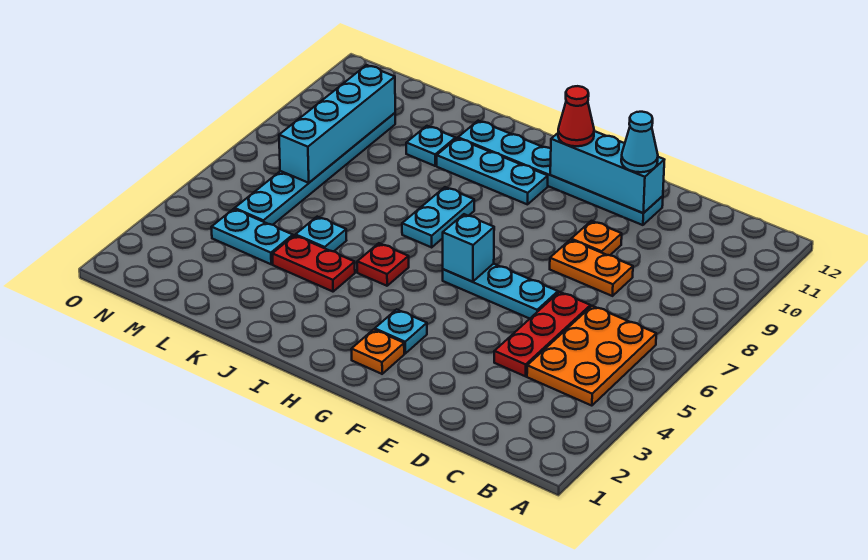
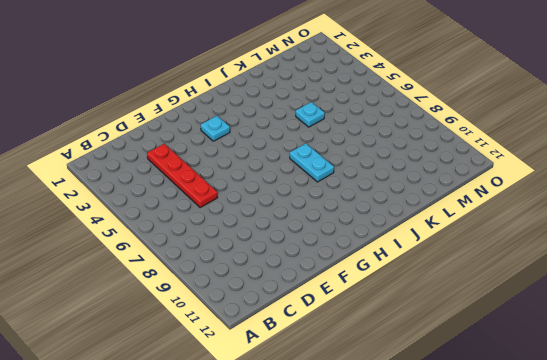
red plate D3:D6 level 1 -> red plate D4:D6 level 1
none -> orange plate B4:C6 level 1
none -> orange plate D8:E8 level 1
none -> cyan plate E6:G6 level 1

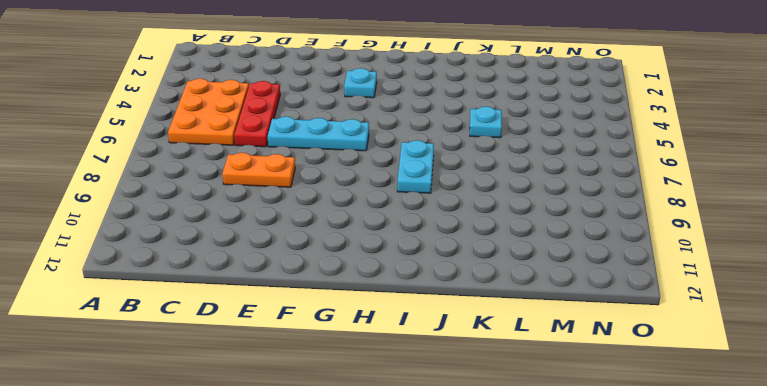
none -> orange plate E9 level 1
none -> cyan plate E11:J11 level 1
none -> orange plate G2 level 1

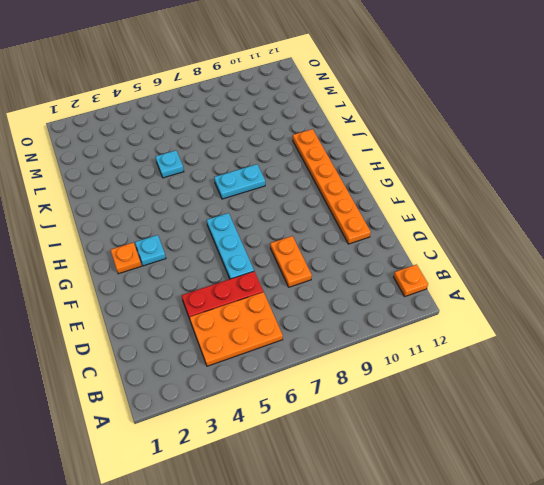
orange plate B12 level 1 -> orange plate E9 level 1
orange plate E11:J11 level 1 -> cyan plate E11:J11 level 1
none -> cyan plate H10:J10 level 1
none -> red plate I5 level 1
none -> red plate J4:K4 level 1

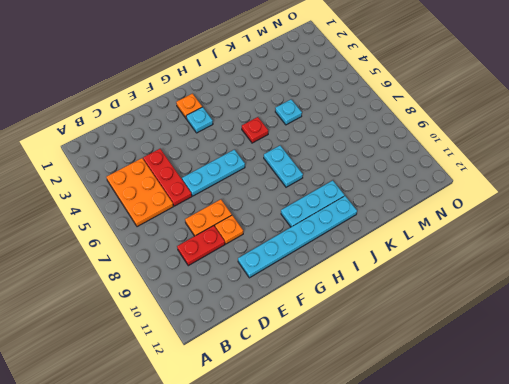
red plate C9:D9 level 1 -> red plate J4:K4 level 1
none -> cyan plate K10 level 1
none -> cyan plate L4:M4 level 1
none -> cyan plate M5:M10 level 1

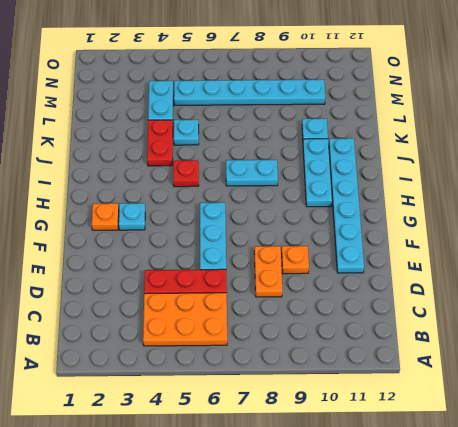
none -> cyan brick E11:G11 level 2
none -> cyan brick G6 level 2
none -> cyan brick M7:M10 level 2

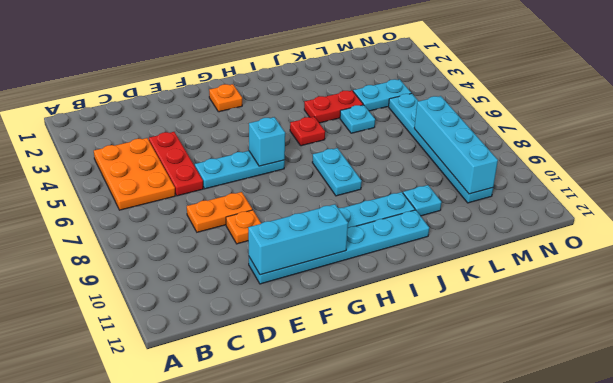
none -> cyan plate G3 level 1
none -> cyan cone E11 level 3
none -> red cone G11 level 3

